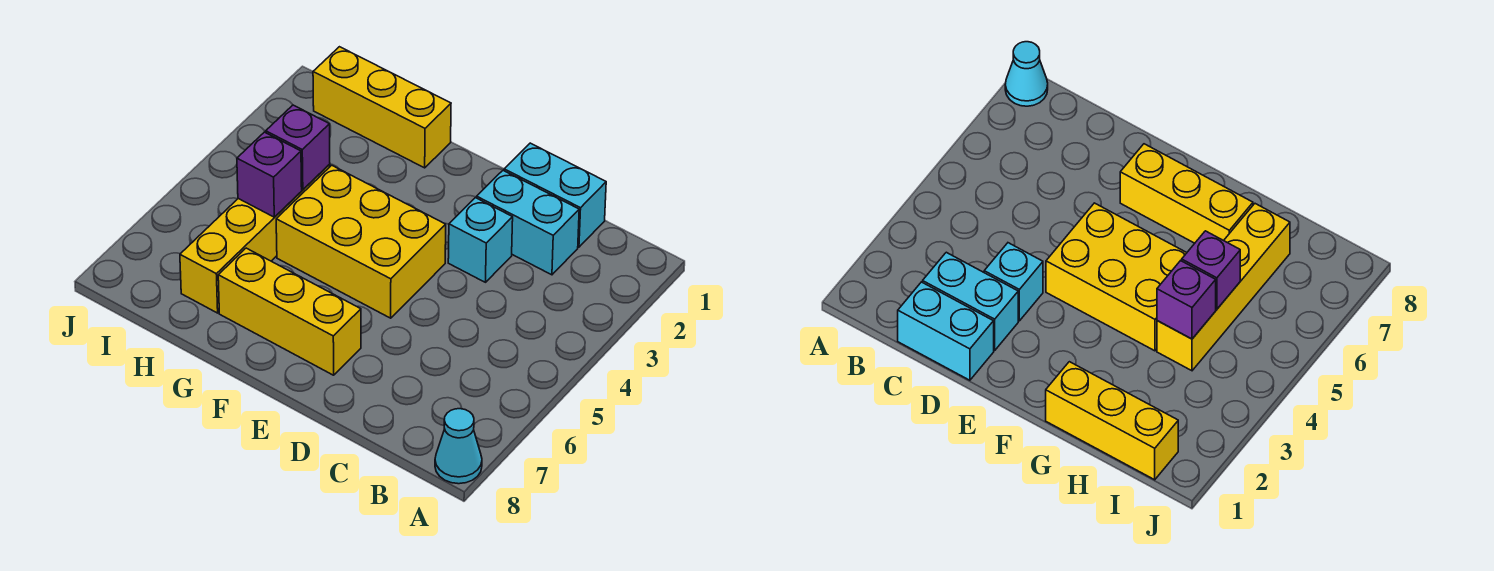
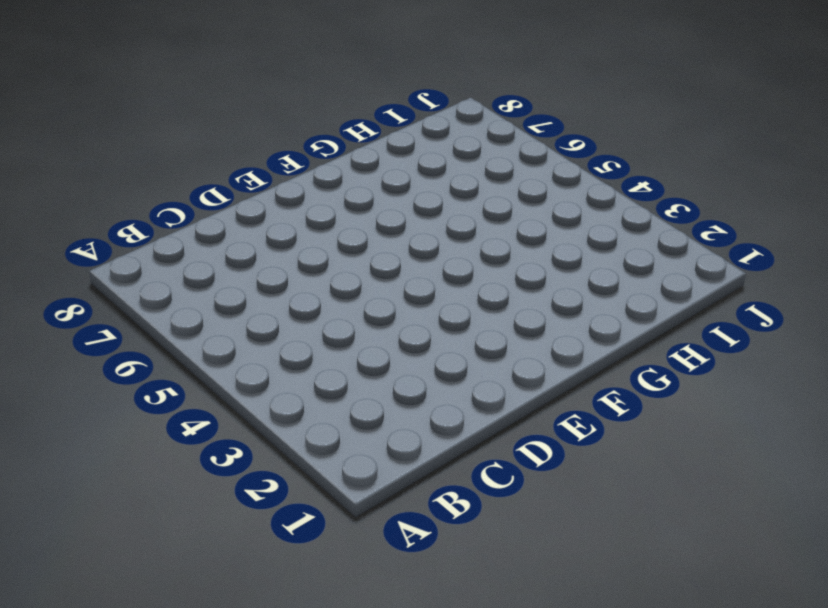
none -> cyan cone A8 level 1
none -> cyan brick C1:D1 level 1

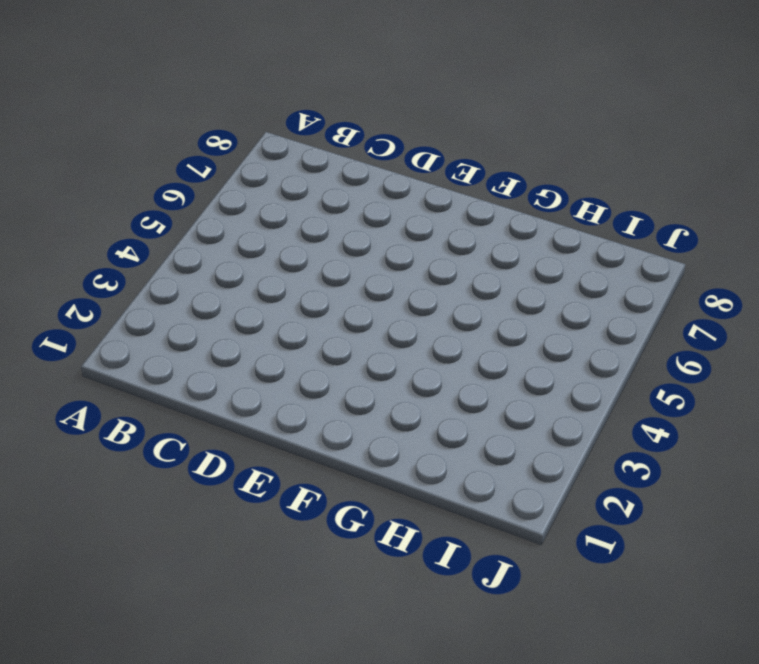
none -> cyan cone A8 level 1
none -> cyan brick C1:D1 level 1

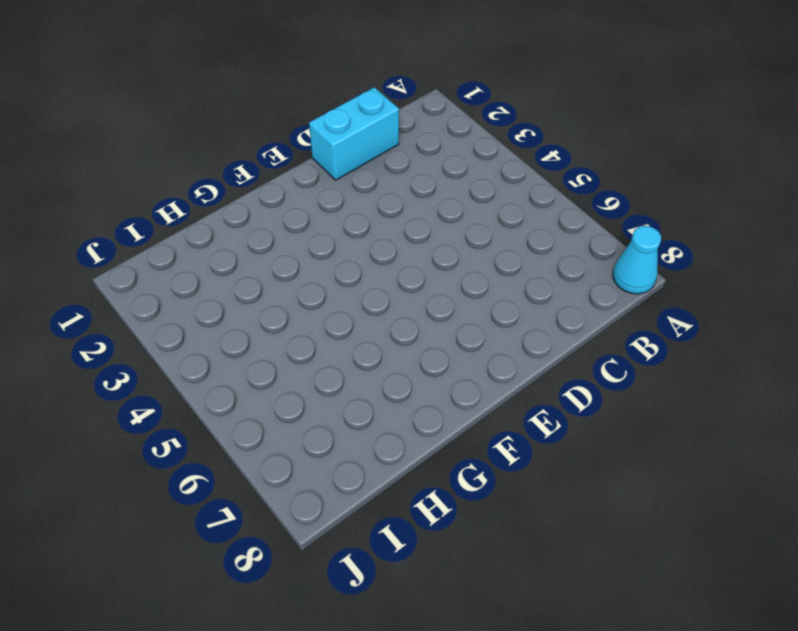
none -> cyan brick C2:D2 level 1
none -> cyan brick D3 level 1

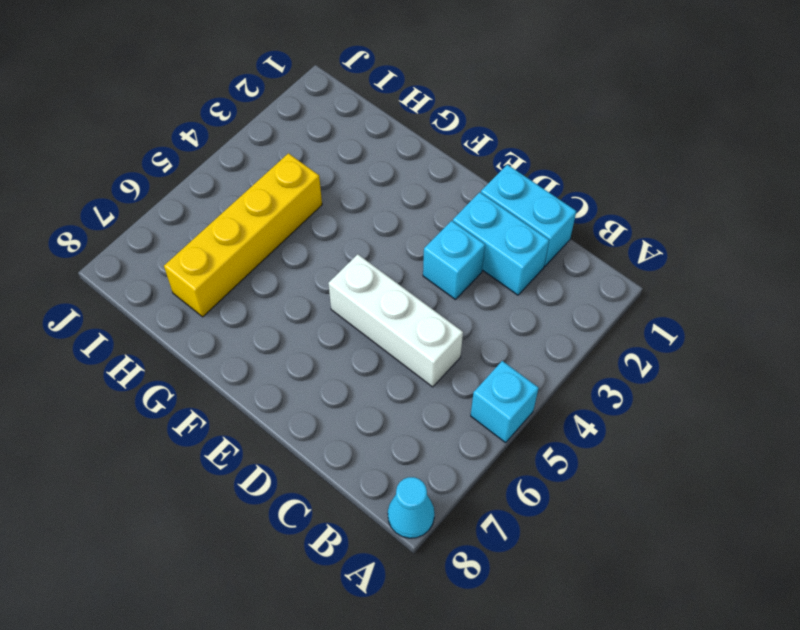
cyan brick A5 level 1 -> none
white brick C5:E5 level 1 -> yellow brick E4:G5 level 1
none -> yellow brick E7:G7 level 1
none -> yellow brick G1:I1 level 1

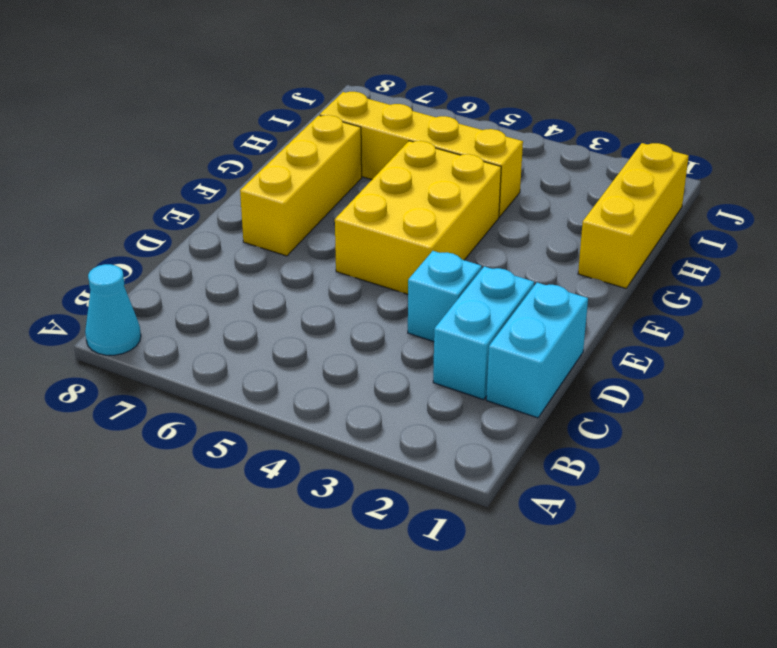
none -> purple brick H4 level 2
none -> purple brick H5 level 2

